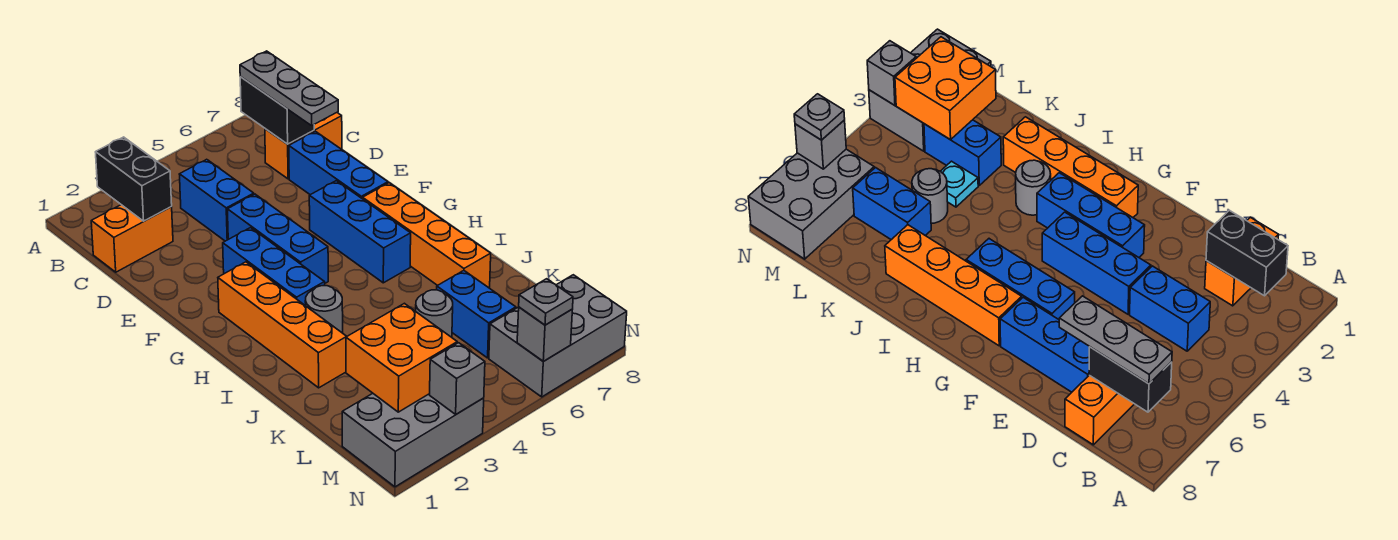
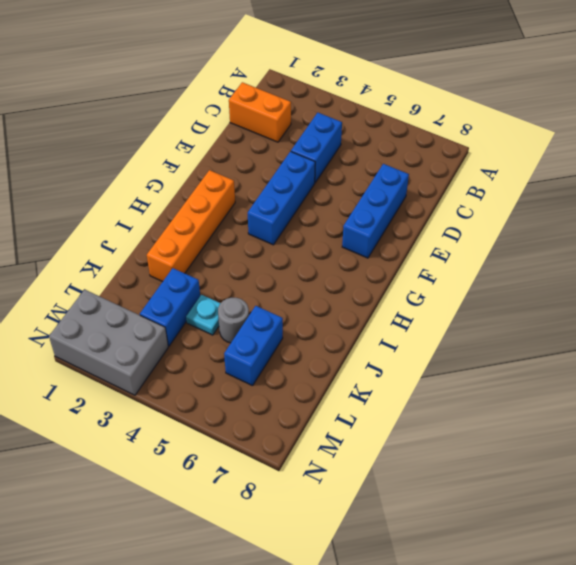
none -> orange brick C7:C8 level 1
none -> blue brick F3:H3 level 1
none -> blue brick F6:H6 level 1

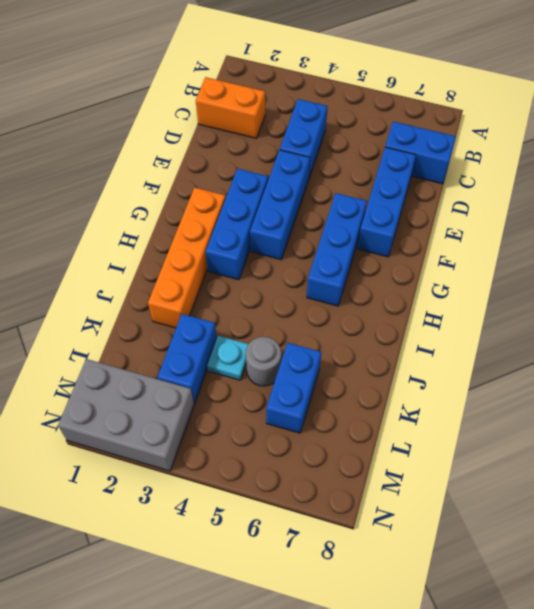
blue brick C7:C8 level 1 -> orange brick C7:C8 level 1
none -> orange brick G7:J7 level 1
none -> grey round brick I3 level 1
none -> grey brick M6:N8 level 1

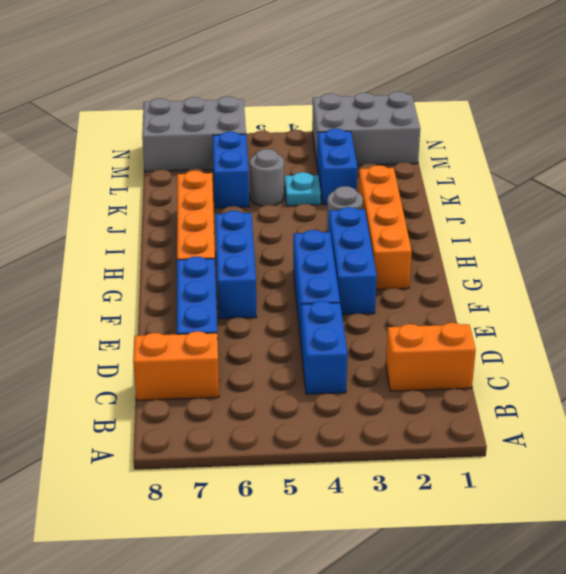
none -> black brick B2:C2 level 2
none -> black brick B7:C7 level 2
none -> orange brick L2:M3 level 2

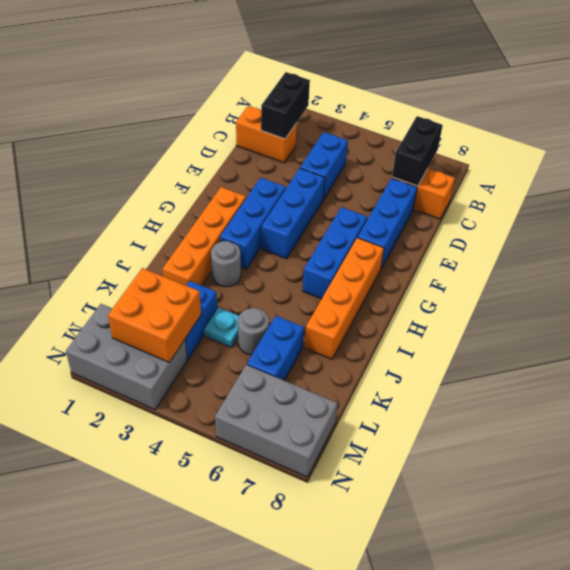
none -> grey brick N3 level 2
none -> grey brick N6 level 2
none -> grey plate B7:D7 level 3

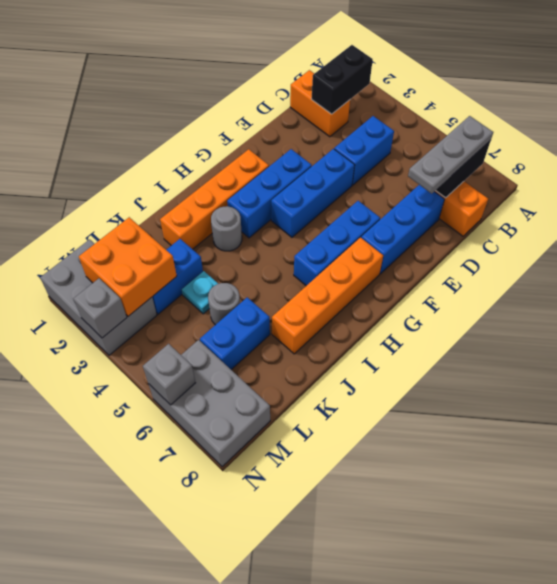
none -> grey plate N6 level 3

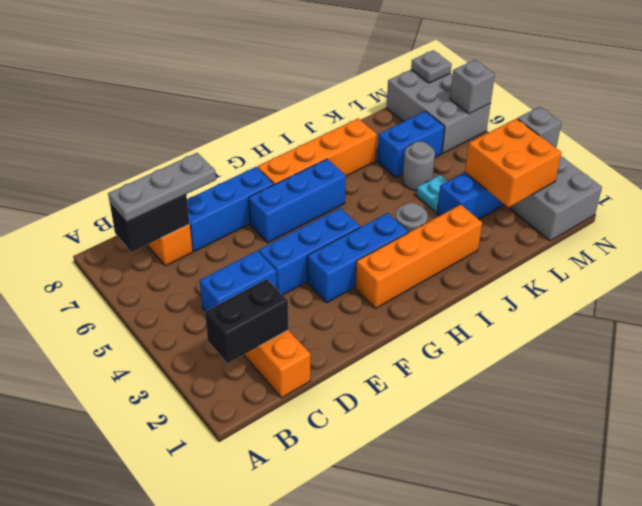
grey plate N8 level 2 -> grey plate N6 level 3

